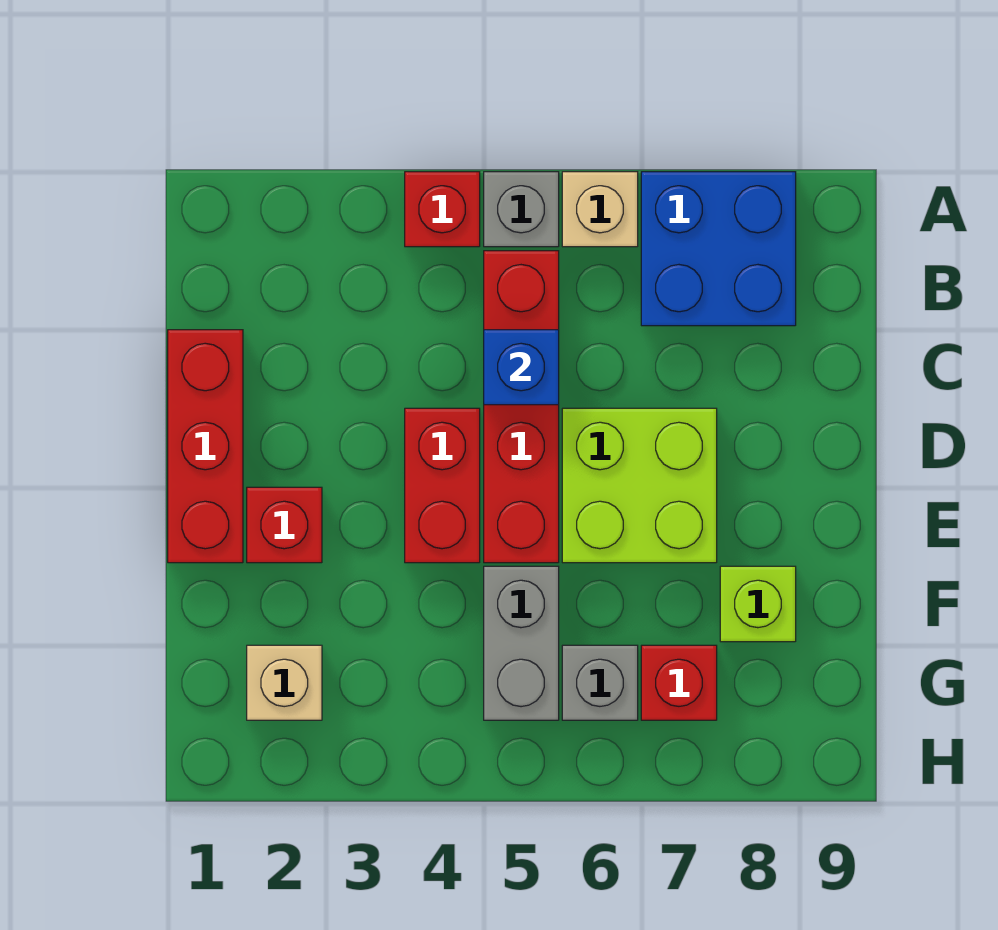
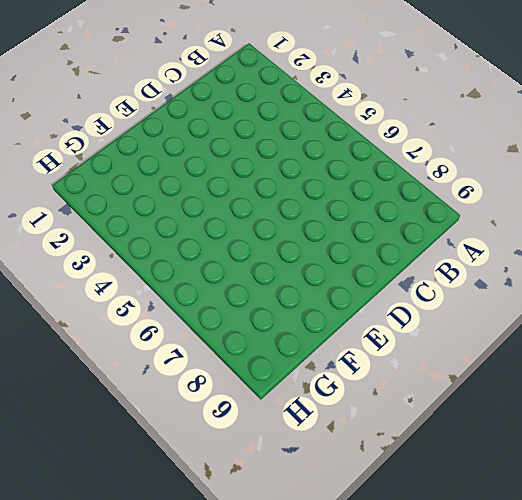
none -> red brick A4 level 1
none -> grey brick A5 level 1
none -> tan brick A6 level 1

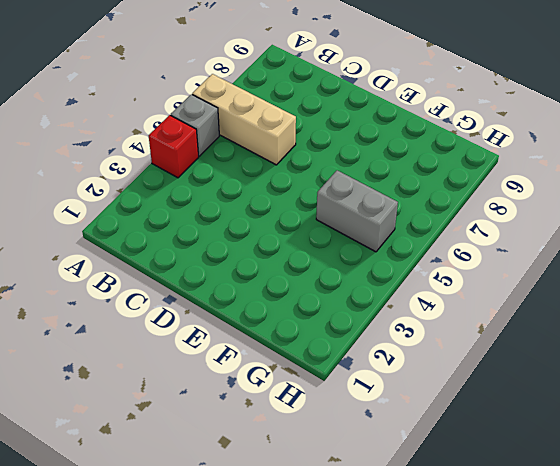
tan brick A6:C6 level 1 -> tan brick A6 level 1
none -> blue brick A7:B8 level 1
none -> red brick B5:E5 level 1
none -> red brick C1:E1 level 1

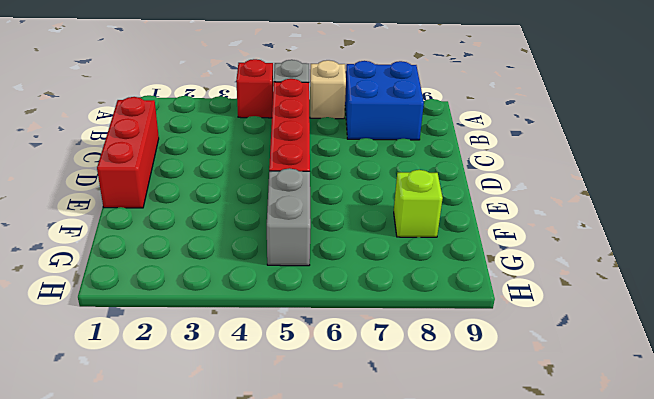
none -> red brick D4:E4 level 1
none -> lime brick D6:E7 level 1
none -> red brick E2 level 1

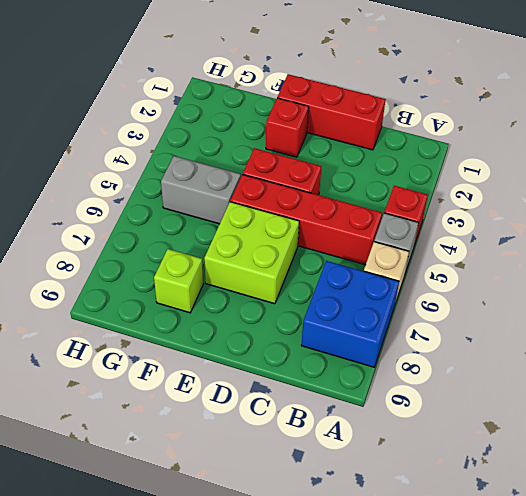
none -> tan brick G2 level 1
none -> grey brick G6 level 1
none -> red brick G7 level 1

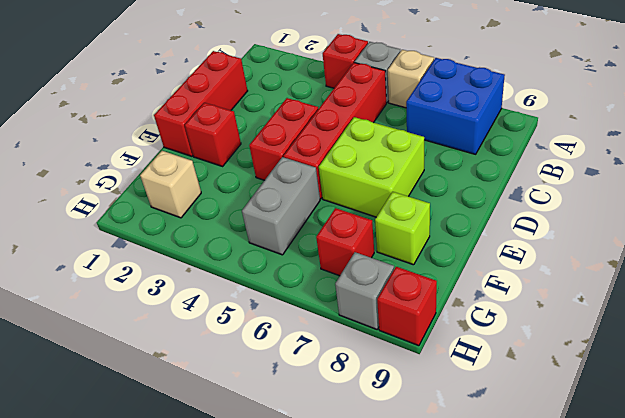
grey brick H8 level 1 -> grey brick G6 level 1
red brick H9 level 1 -> none
none -> blue brick C5 level 2

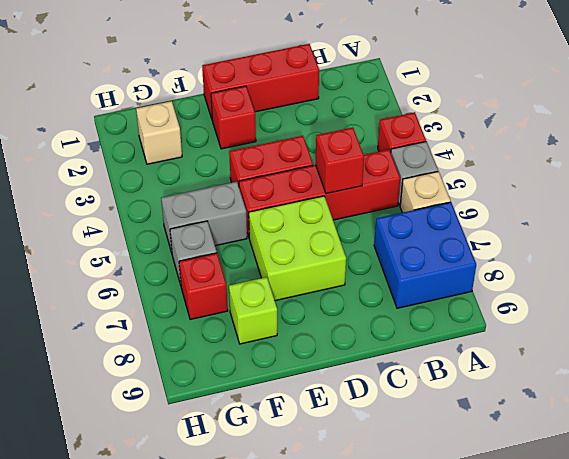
red brick C5 level 2 -> blue brick C5 level 2

